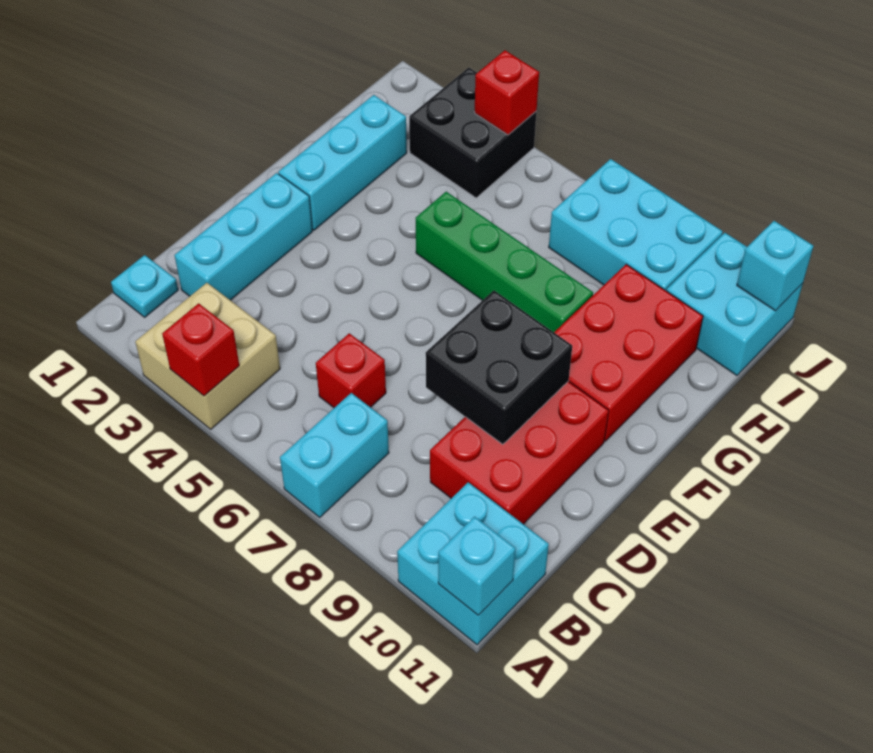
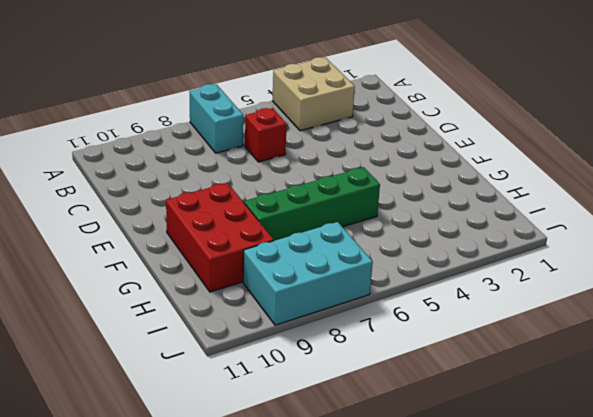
none -> cyan brick A10:B11 level 1
none -> cyan plate B1 level 1
none -> cyan brick C2:E2 level 1

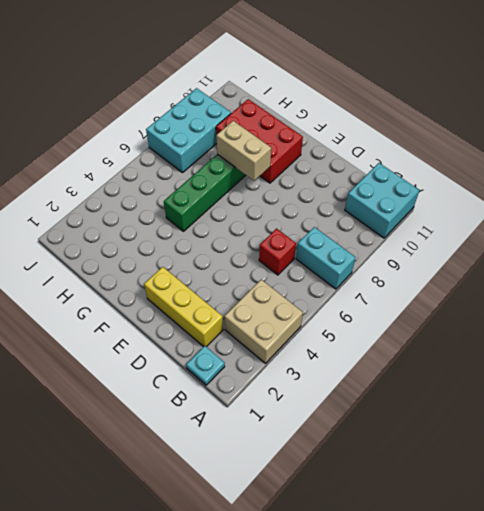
yellow brick C2:E2 level 1 -> cyan brick C2:E2 level 1
tan brick F8:G8 level 2 -> none
none -> red brick C9:E10 level 1
none -> cyan brick F2:H2 level 1
none -> black brick I3:J4 level 1

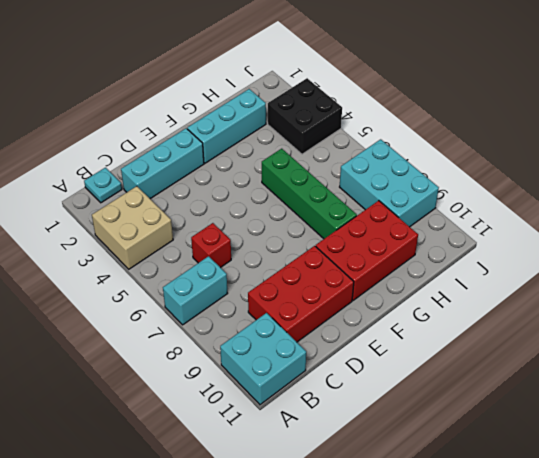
none -> cyan brick I10:J11 level 1
none -> red brick A4 level 2
none -> cyan brick A11 level 2

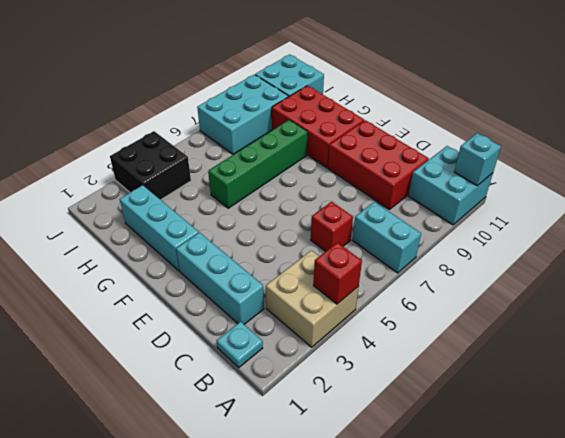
none -> black brick D8:E9 level 2
none -> red brick J4 level 2
none -> cyan brick J11 level 2

